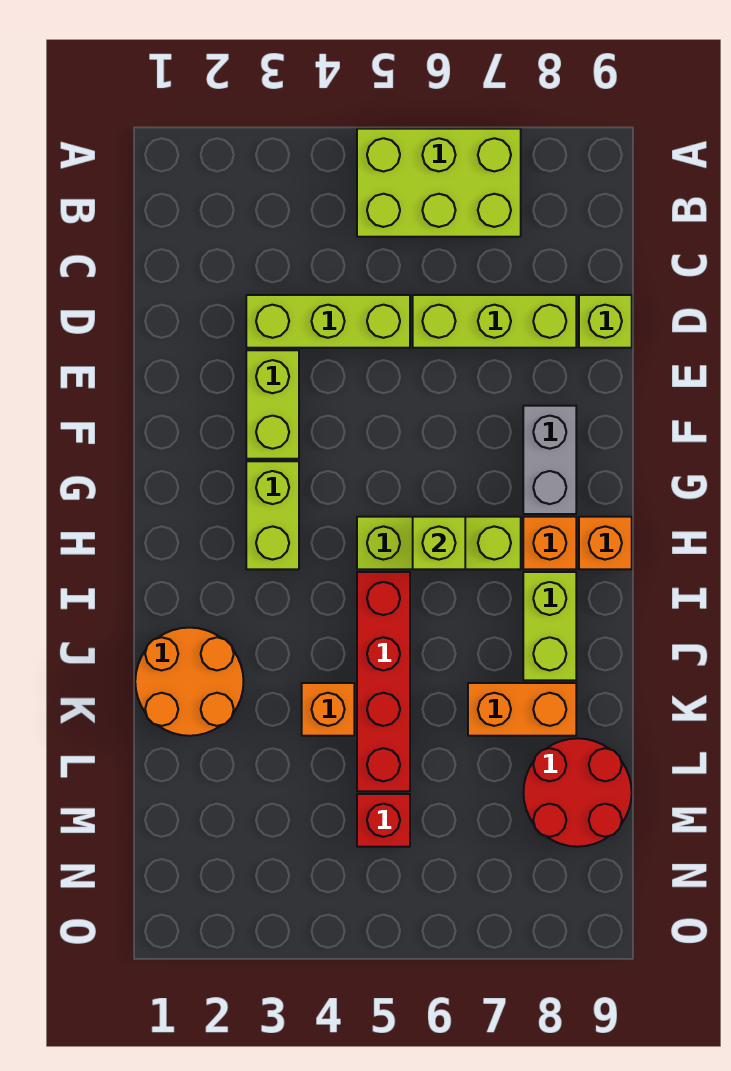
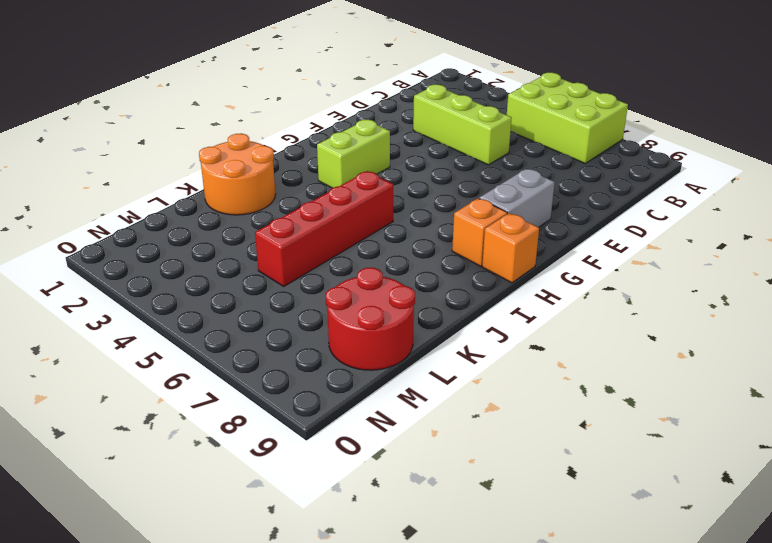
none -> lime brick D6:D8 level 1
none -> lime brick D9 level 1
none -> lime brick E3:F3 level 1

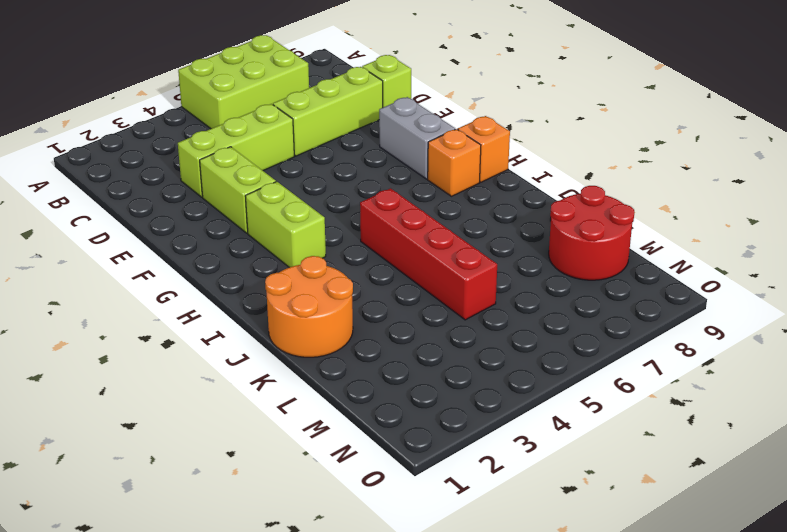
none -> lime brick H5:H7 level 1
none -> lime brick I8:J8 level 1
none -> orange brick K4 level 1

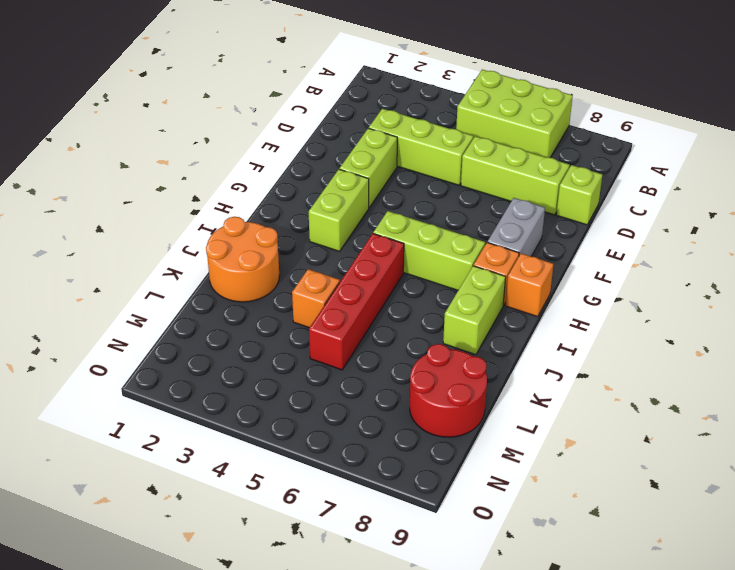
none -> orange brick K7:K8 level 1
none -> red brick M5 level 1
none -> lime brick H6 level 2

